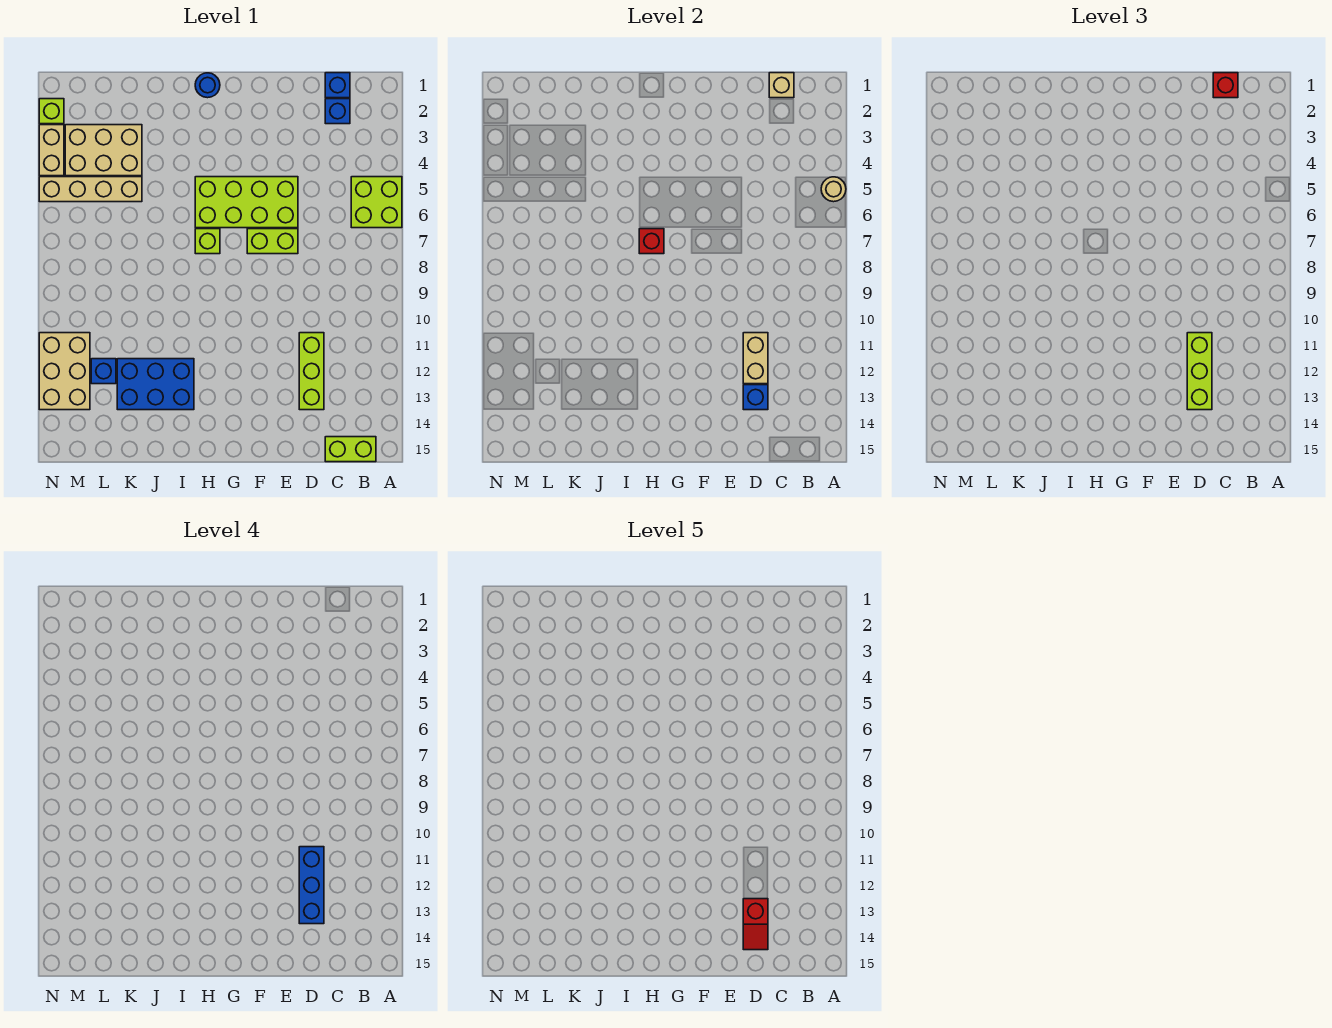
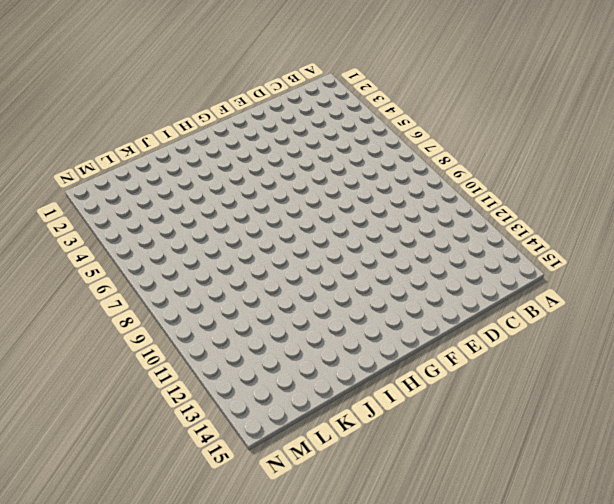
none -> lime brick A5:B6 level 1
none -> lime brick B15:C15 level 1
none -> blue brick C1 level 1

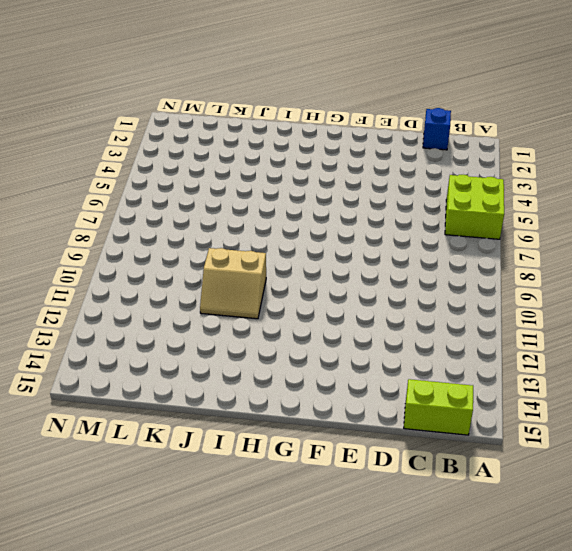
tan slope I10:J11 level 1 top 10 -> none
none -> blue brick C2 level 1
none -> lime brick D11:D13 level 1
none -> lime brick E5:H6 level 1

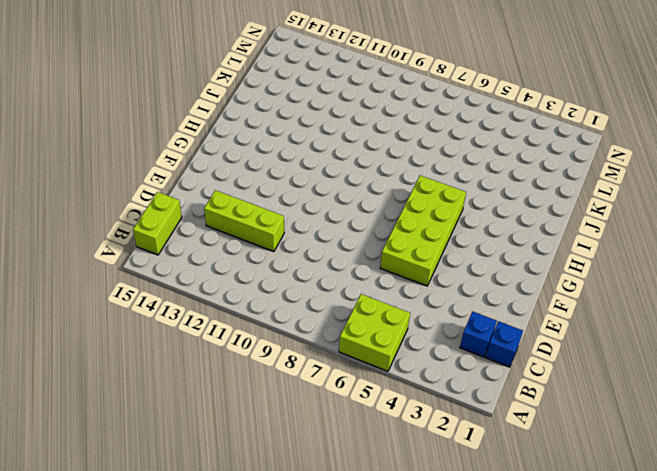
none -> lime brick E7:F7 level 1
none -> blue round brick H1 level 1
none -> lime brick H7 level 1

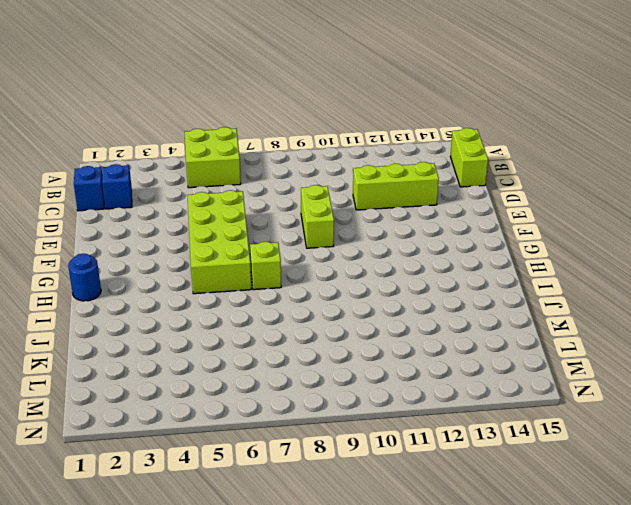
lime brick E9:F9 level 1 -> lime brick E7:F7 level 1
none -> blue brick I12:K13 level 1
none -> tan brick K3:M4 level 1
none -> tan brick K5:N5 level 1

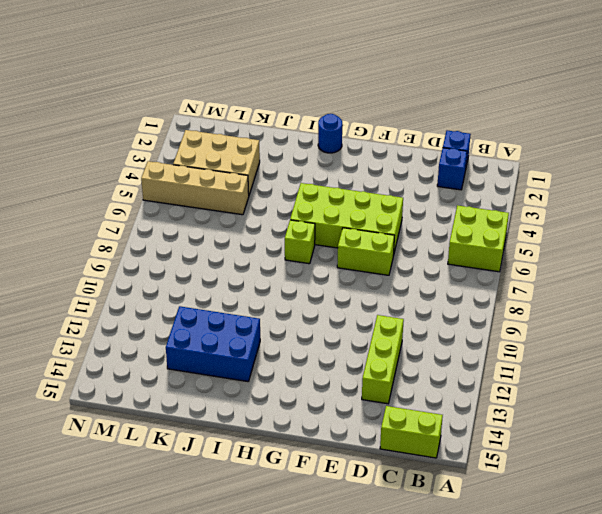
none -> blue brick L12 level 1
none -> tan brick M11:N13 level 1
none -> lime brick N2 level 1

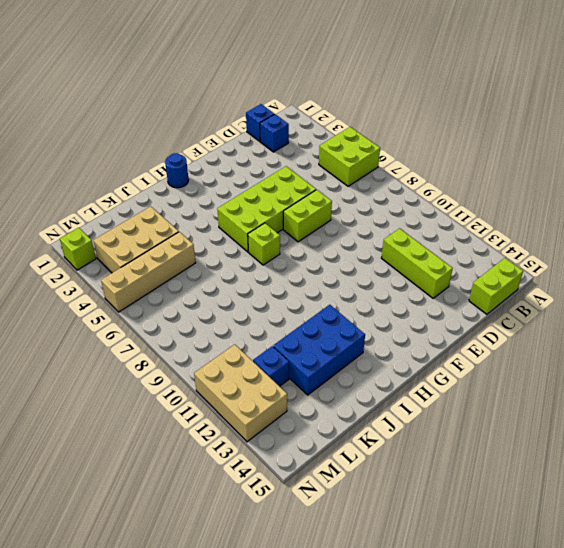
none -> tan brick N3:N4 level 1
none -> tan round brick A5 level 2
none -> tan brick C1 level 2

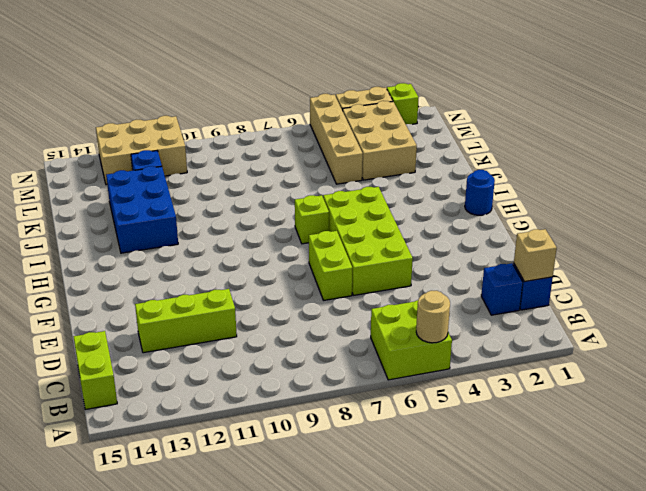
none -> tan brick D11:D12 level 2
none -> blue brick D13 level 2
none -> red brick H7 level 2

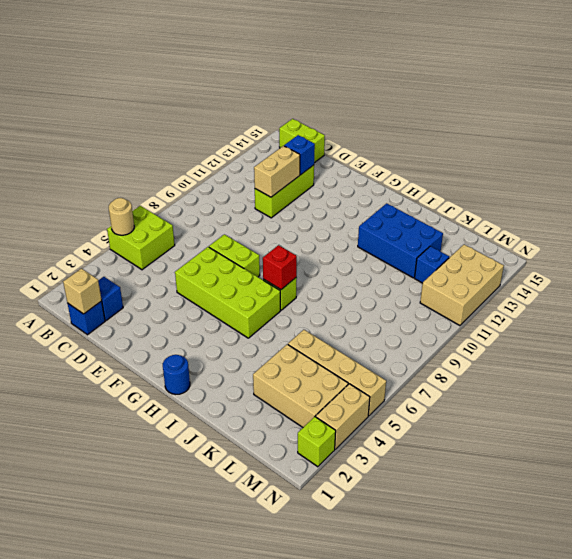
none -> red brick C1 level 3
none -> lime brick D11:D13 level 3
none -> blue brick D11:D13 level 4

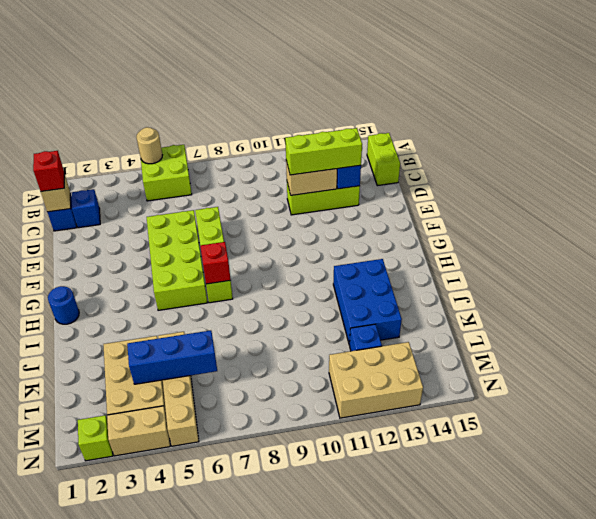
blue brick L4:L6 level 2 -> blue brick D11:D13 level 4
none -> red slope D13:D14 level 5 top 13

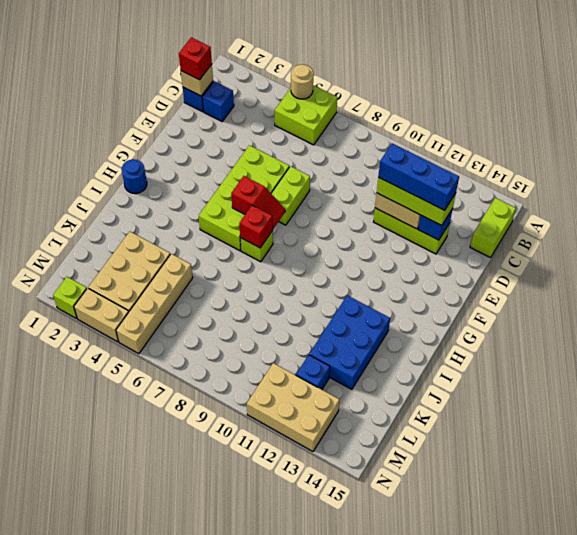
red slope G6:G7 level 2 top 6 -> red slope D13:D14 level 5 top 13

